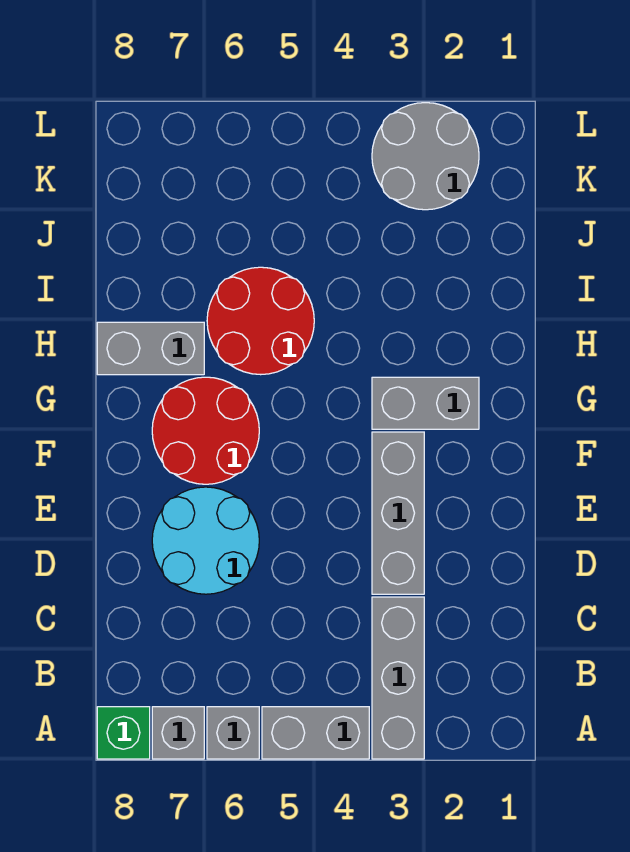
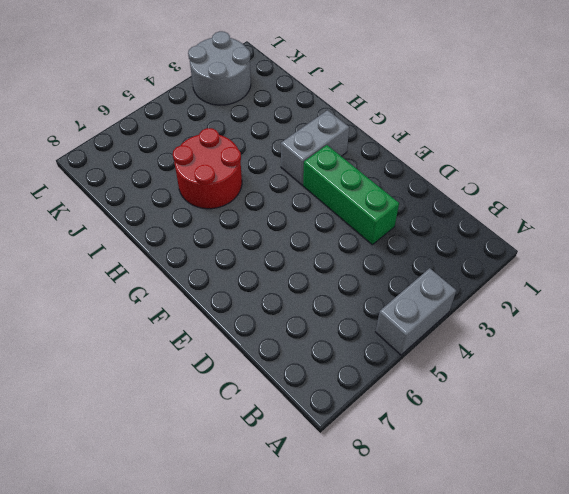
green brick D3:F3 level 1 -> grey brick D3:F3 level 1
none -> grey brick A3:C3 level 1
none -> grey brick A6 level 1
none -> grey brick A7 level 1

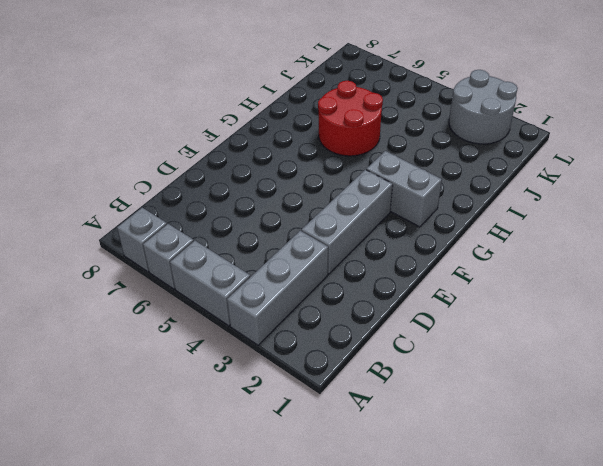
none -> green brick A8 level 1
none -> cyan round brick D6:E7 level 1
none -> red round brick F6:G7 level 1

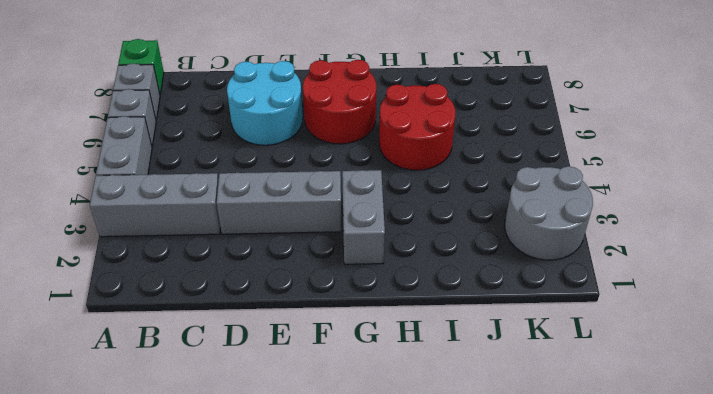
none -> grey brick H7:H8 level 1

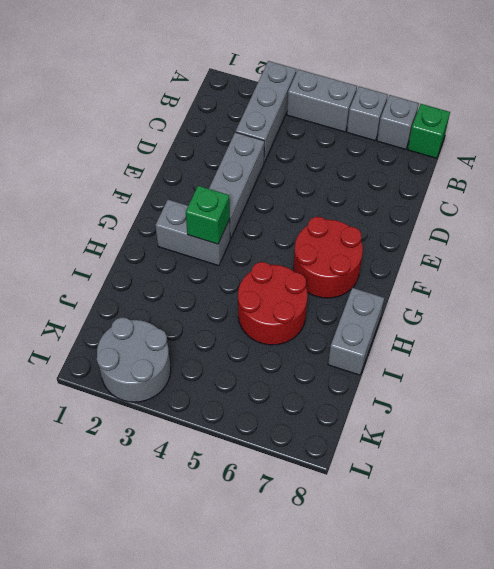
green brick G3 level 2 -> none
grey brick H8:I8 level 1 -> grey brick H7:H8 level 1
none -> cyan round brick D6:E7 level 1

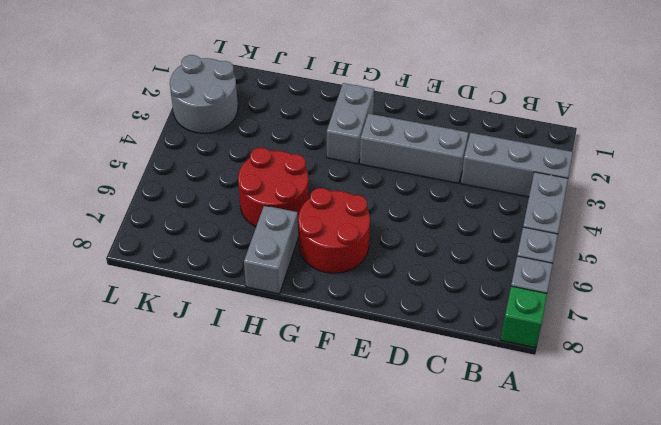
none -> cyan round brick D6:E7 level 1

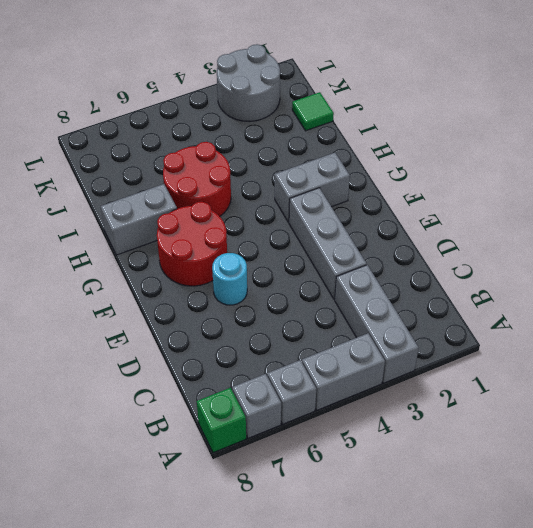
cyan round brick E6 level 1 -> cyan round brick D6:E7 level 1
green tile J1 level 1 -> none

